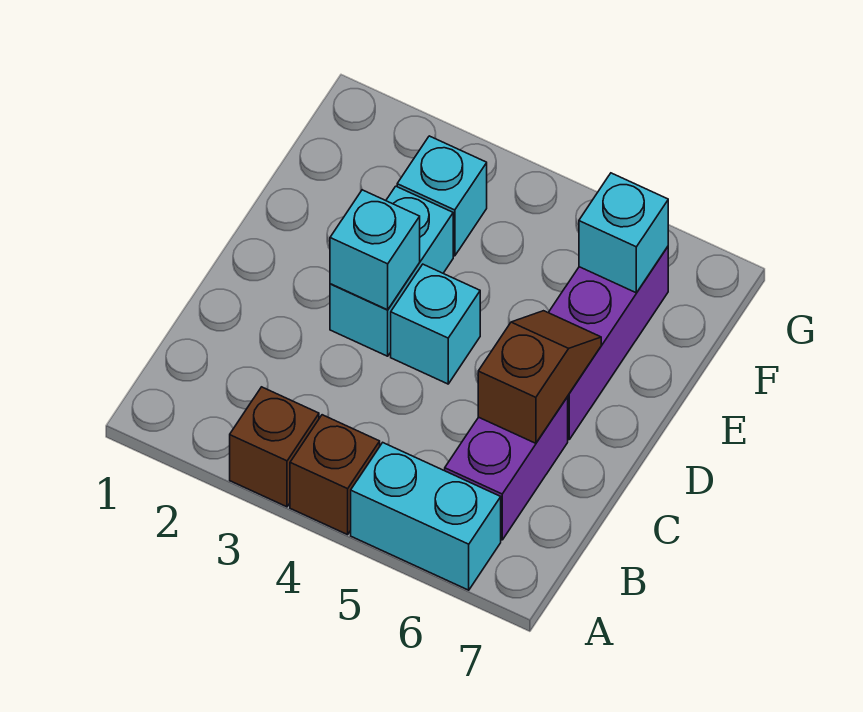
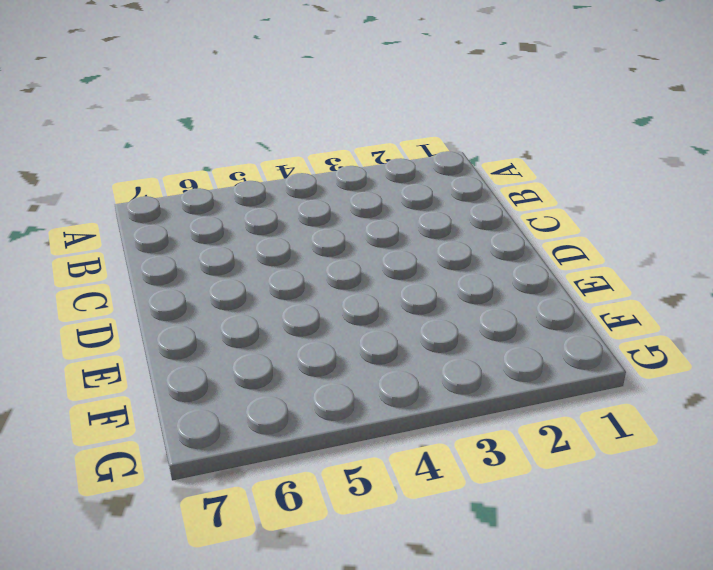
none -> brown brick A3 level 1
none -> brown brick A4 level 1

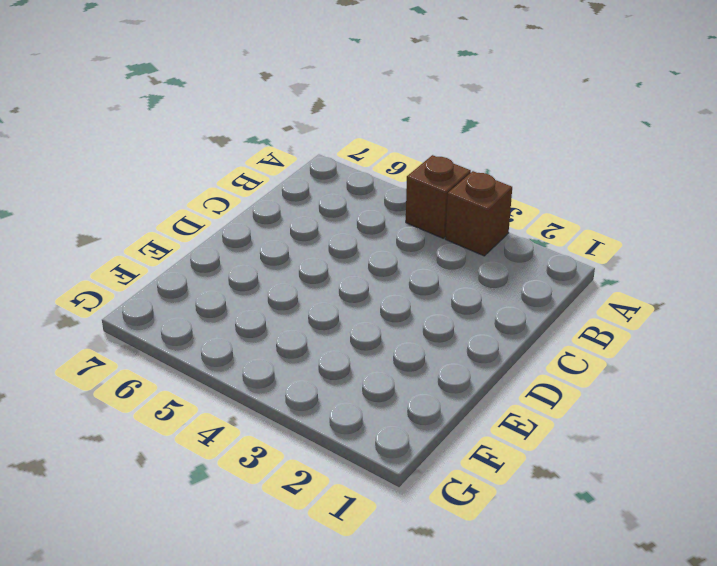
none -> cyan brick A5:A6 level 1
none -> purple brick B6:C6 level 1

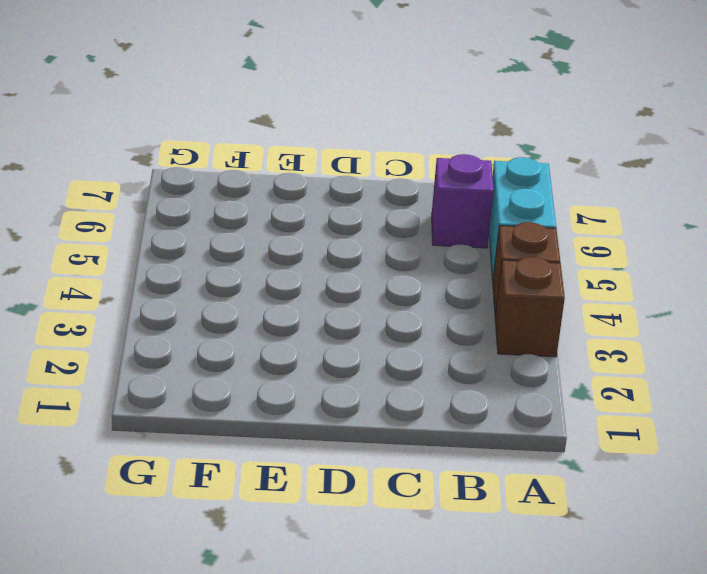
purple brick B6 level 1 -> purple brick B6:C6 level 1
none -> cyan brick D3:E3 level 1
none -> cyan brick D4 level 1

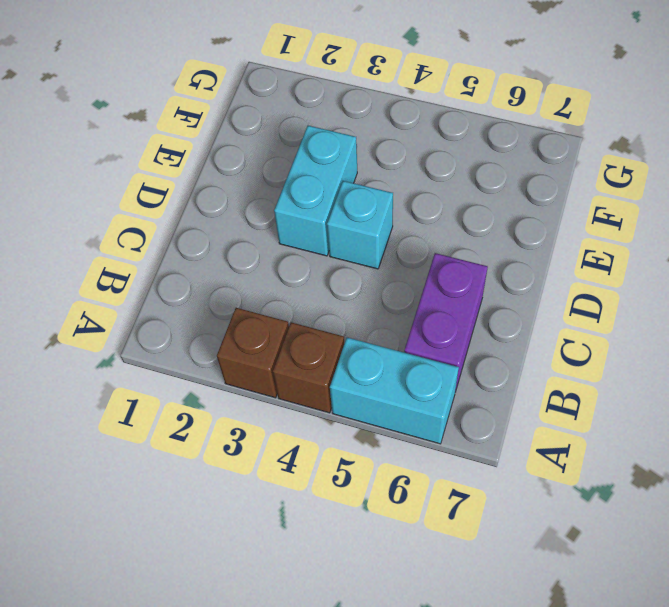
none -> purple brick D6:F6 level 1
none -> cyan brick F3 level 1

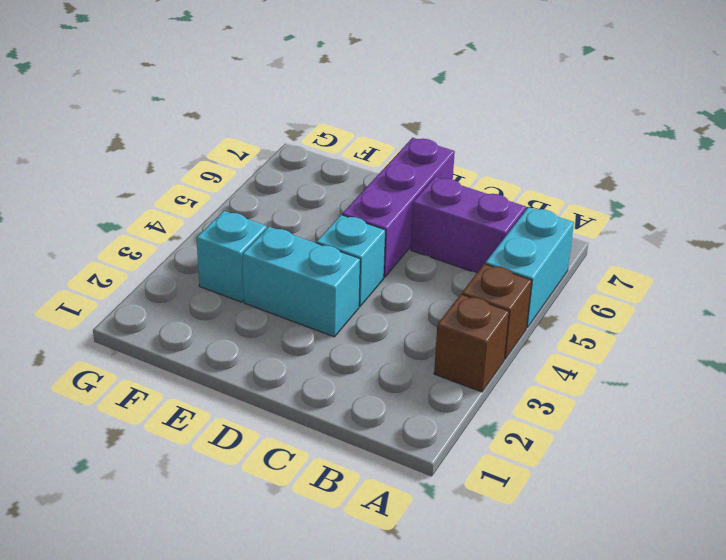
purple brick D5:D7 level 1 -> purple brick D6:F6 level 1
none -> brown slope C6:D6 level 2 top C
none -> cyan brick D3 level 2

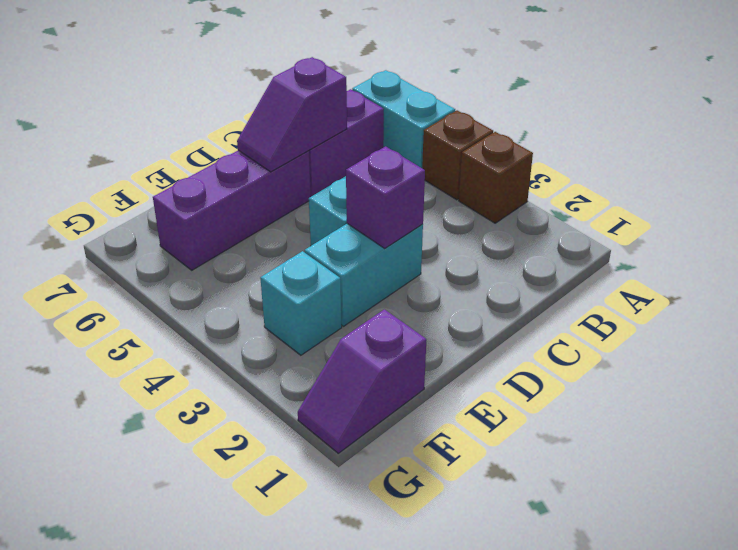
purple slope C6:D6 level 2 top C -> brown slope C6:D6 level 2 top C
purple brick D3 level 2 -> cyan brick D3 level 2
purple slope F1:G1 level 1 top F -> none
none -> cyan brick F6 level 2

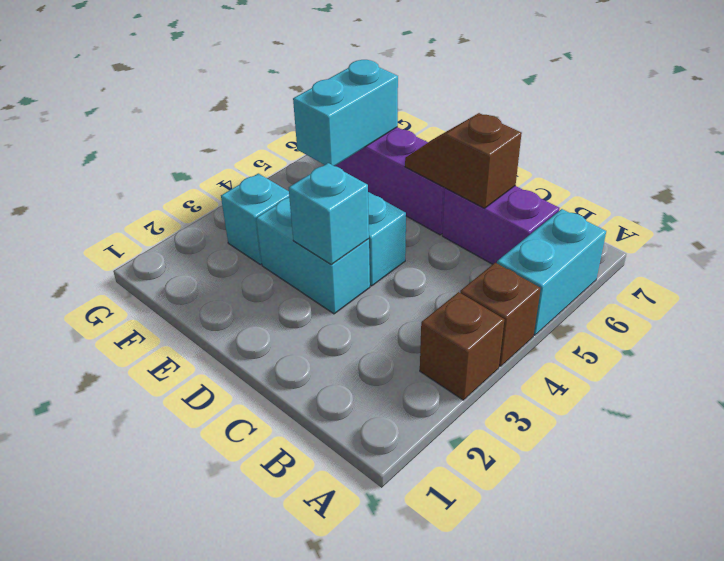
cyan brick F5:F6 level 2 -> cyan brick F6 level 2

